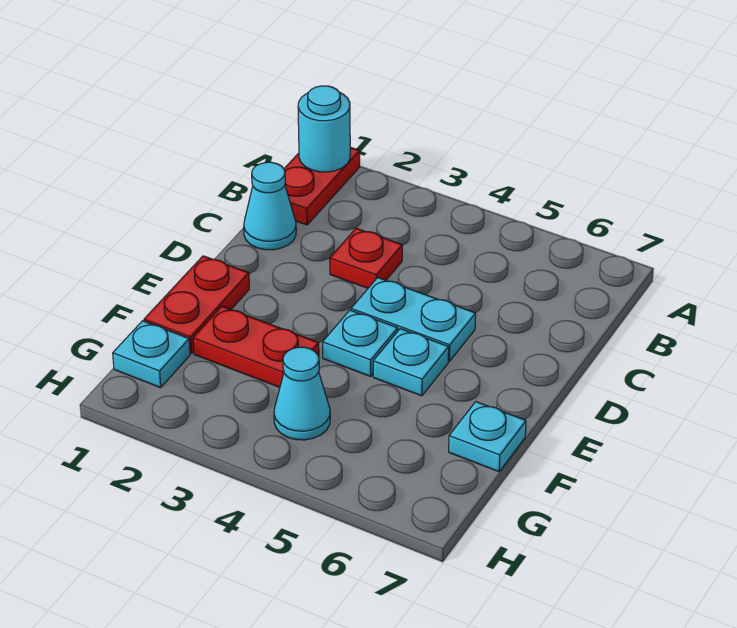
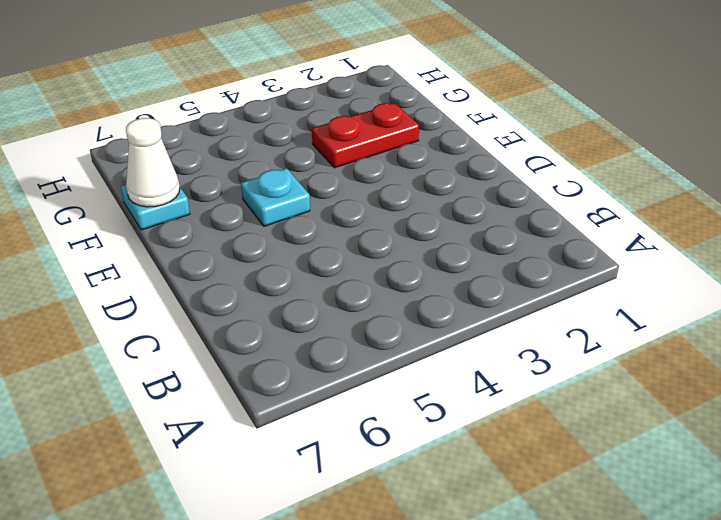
white cone F7 level 2 -> none
none -> red plate A1:B1 level 1
none -> cyan cone C1 level 1
none -> red plate C3 level 1

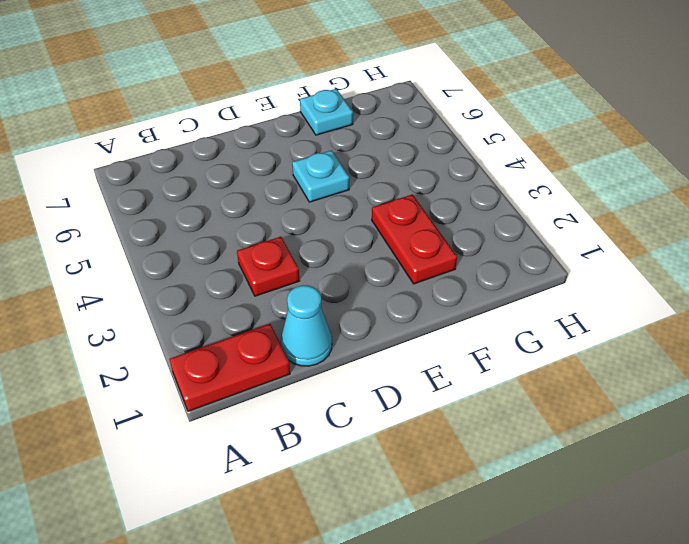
none -> cyan plate D4:D5 level 1
none -> red plate E1:F1 level 1
none -> cyan plate E4 level 1

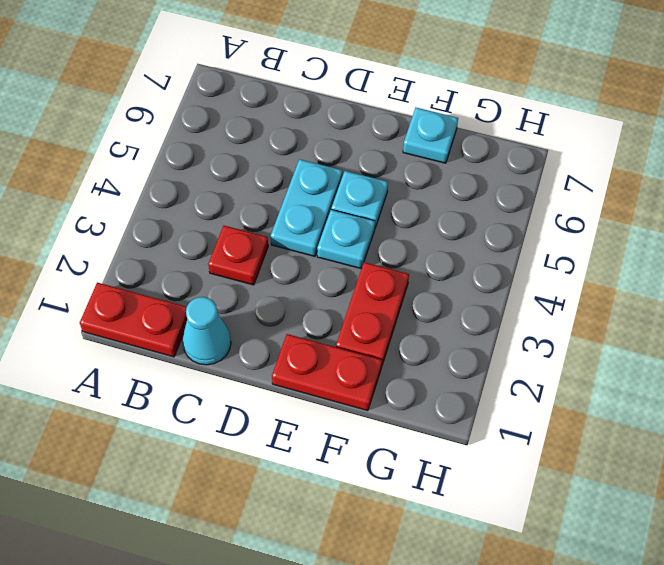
none -> cyan plate G1 level 1
none -> cyan cone G4 level 1
none -> cyan round brick A1 level 2

